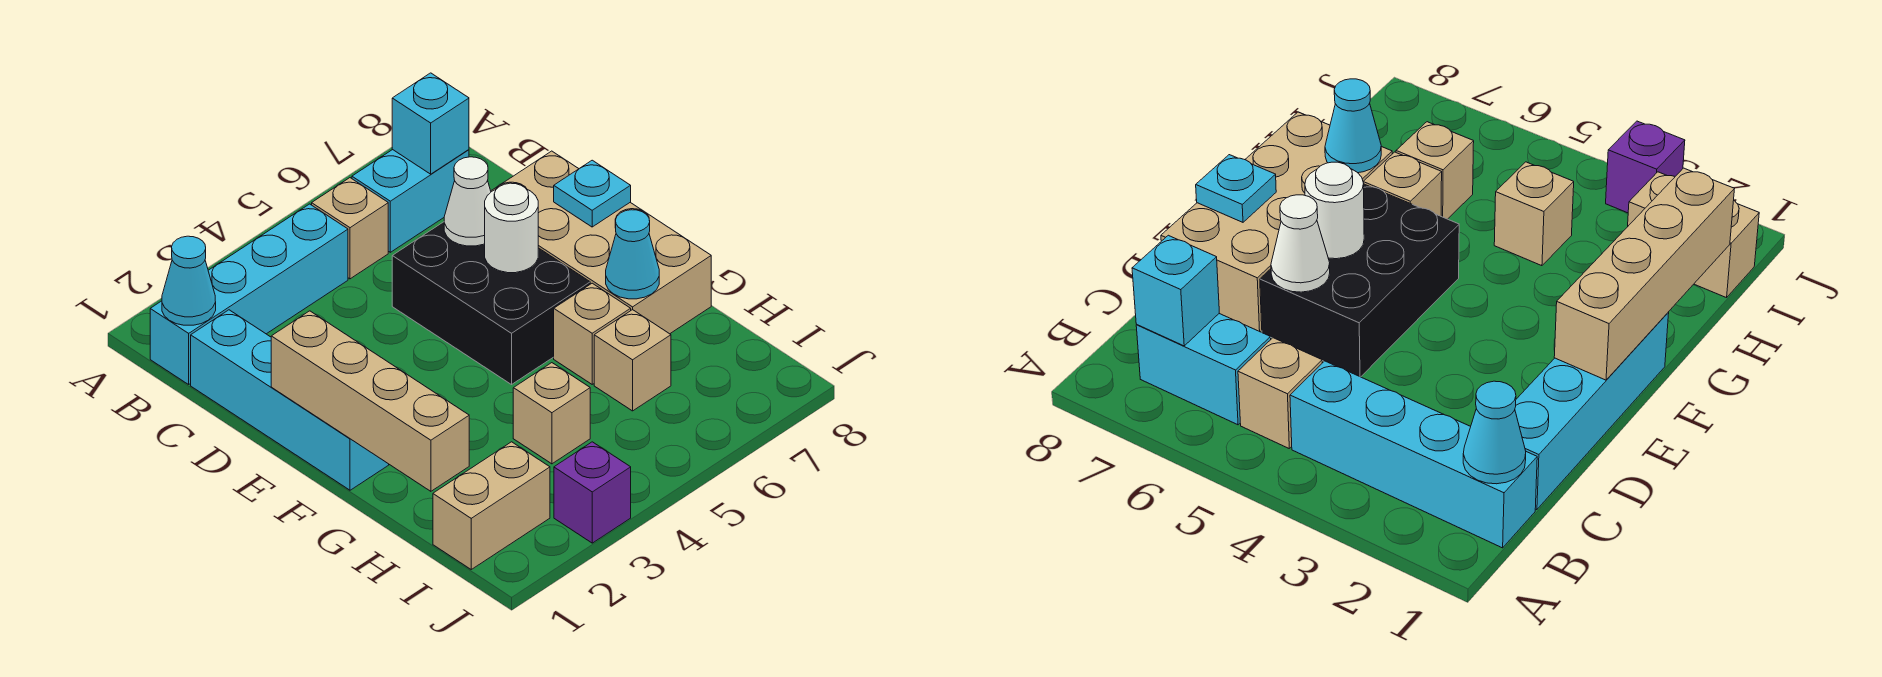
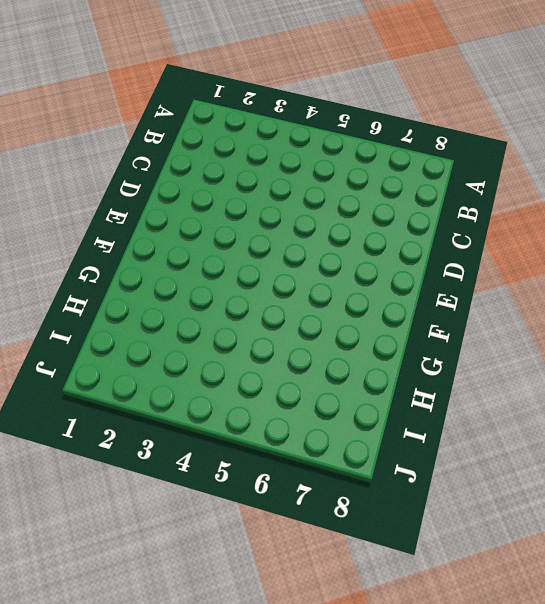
none -> cyan brick B1:B4 level 1
none -> tan brick B5 level 1
none -> cyan brick B6:B7 level 1

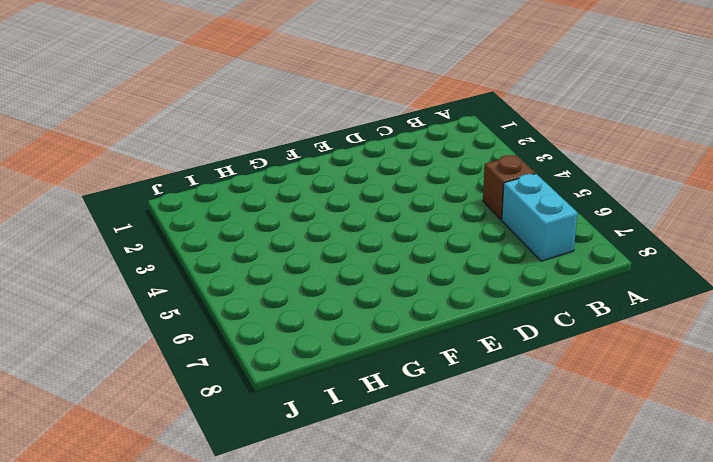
brown brick B5 level 1 -> tan brick B5 level 1
none -> cyan brick B1:B4 level 1
none -> cyan brick C1:F1 level 1
none -> black brick D5:F6 level 1

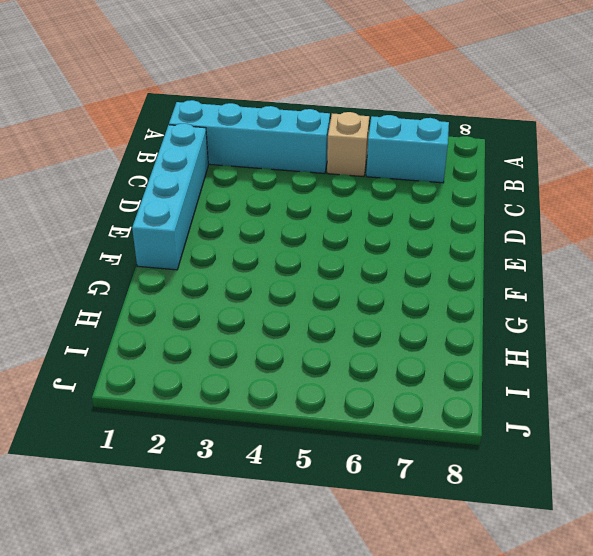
none -> black brick D5:F6 level 1
none -> tan brick D7:G8 level 1
none -> tan brick G6 level 1

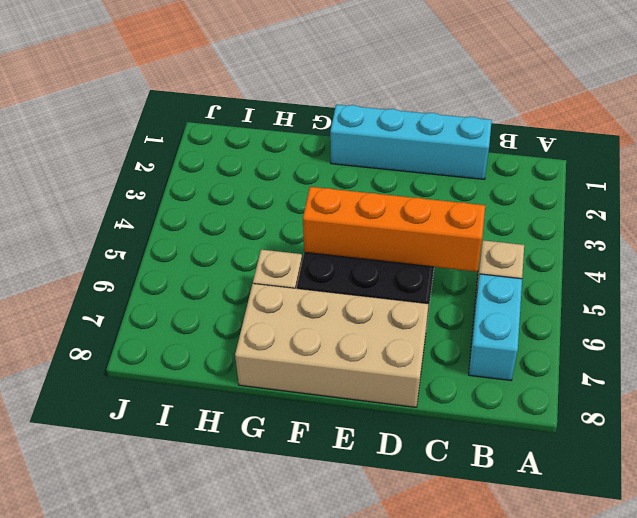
orange brick C5:F5 level 2 -> none
none -> cyan brick B1:B4 level 1
none -> tan brick H4 level 1
none -> tan brick H6 level 1

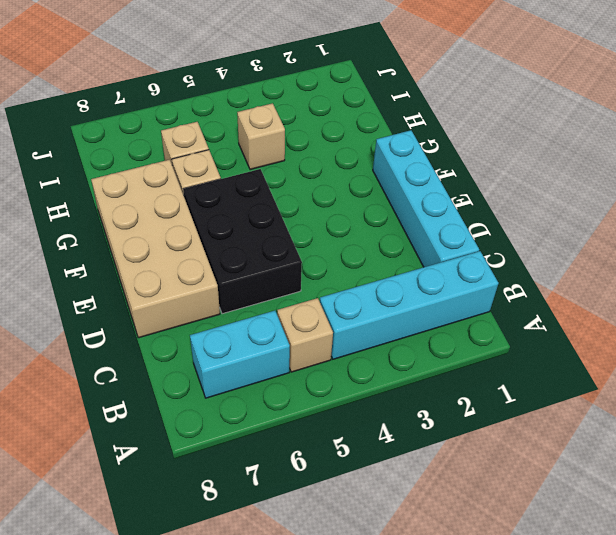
none -> tan brick I1:I2 level 1
none -> purple brick J3 level 1
none -> cyan cone B1 level 2

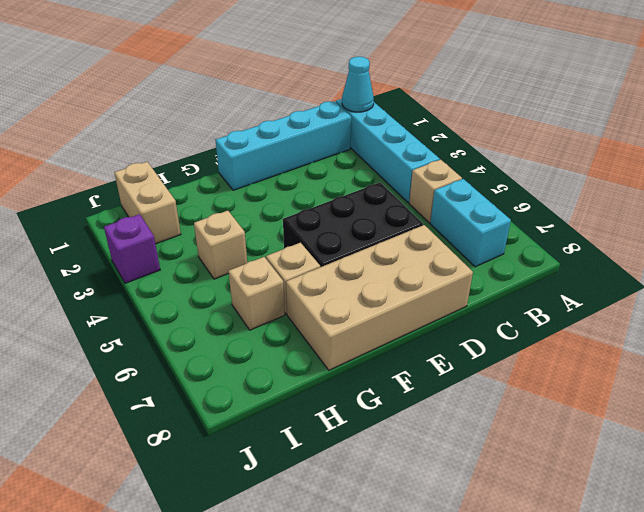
none -> cyan brick B7 level 2
none -> white cone D6 level 2
none -> tan brick E1:H1 level 2

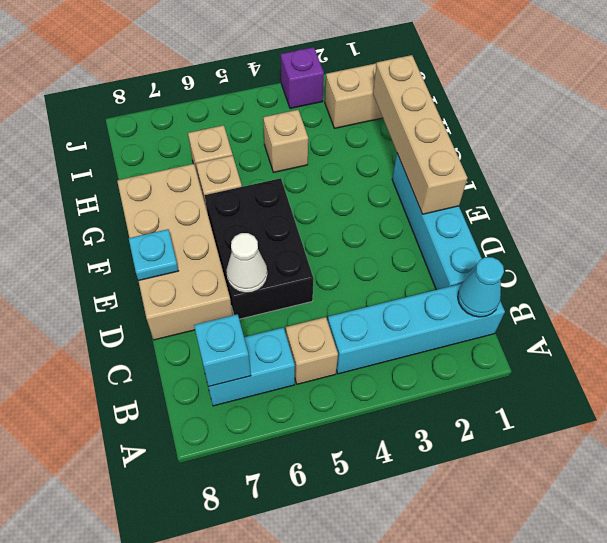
none -> white round brick E6 level 2
none -> cyan cone G7 level 2

